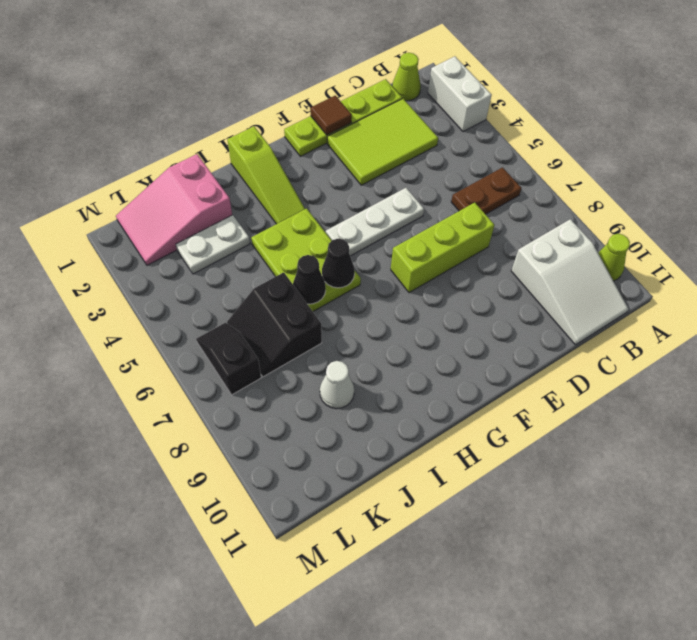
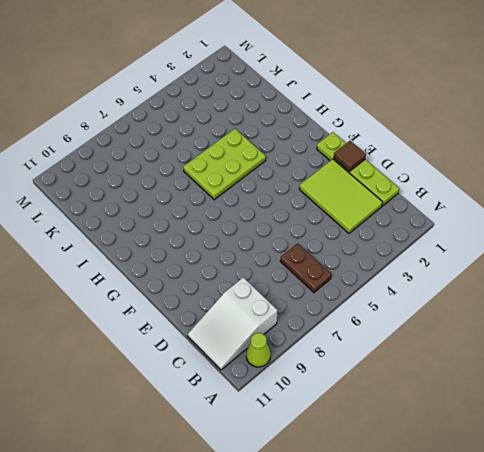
none -> white brick A2:A3 level 1
none -> lime cone B1 level 1
none -> lime brick D7:F7 level 1

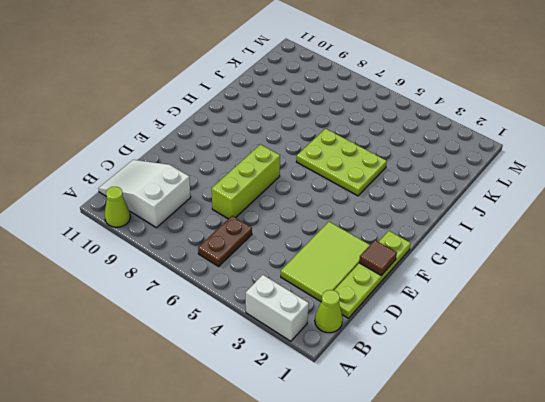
none -> white plate E5:G5 level 1
none -> lime slope H1:H3 level 1 top 1
none -> pink slope J1:L2 level 1 top J

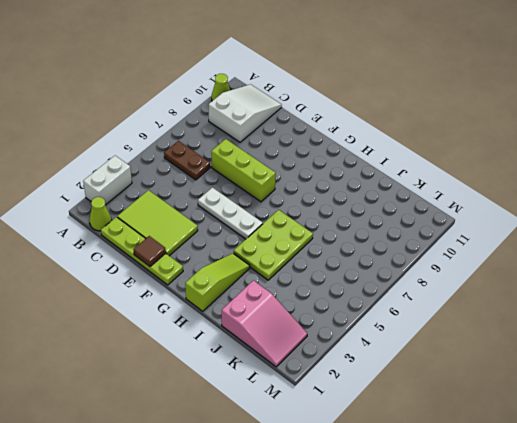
none -> white plate J3:K3 level 1
none -> black slope J6:K7 level 1 top J
none -> white cone J9 level 1

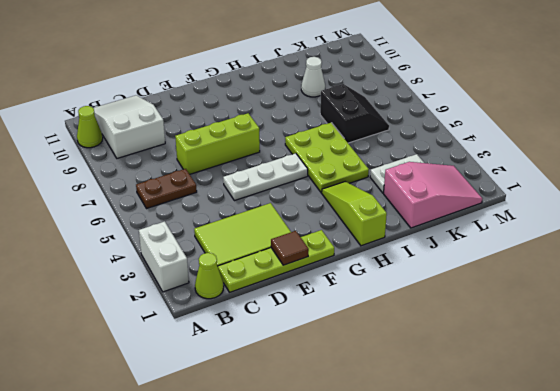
none -> black slope L6:L7 level 1 top 7
none -> black cone H6 level 2
none -> black cone I6 level 2

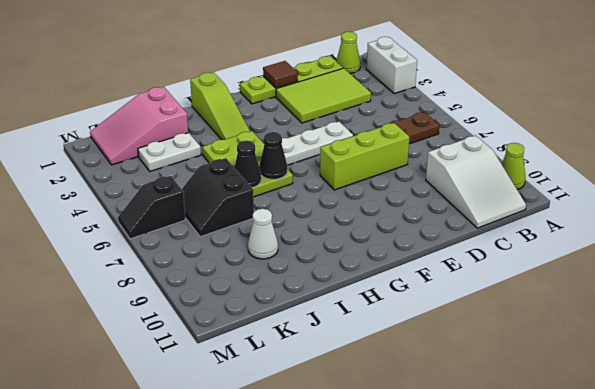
black slope L6:M6 level 1 top L -> black slope L6:L7 level 1 top 7

